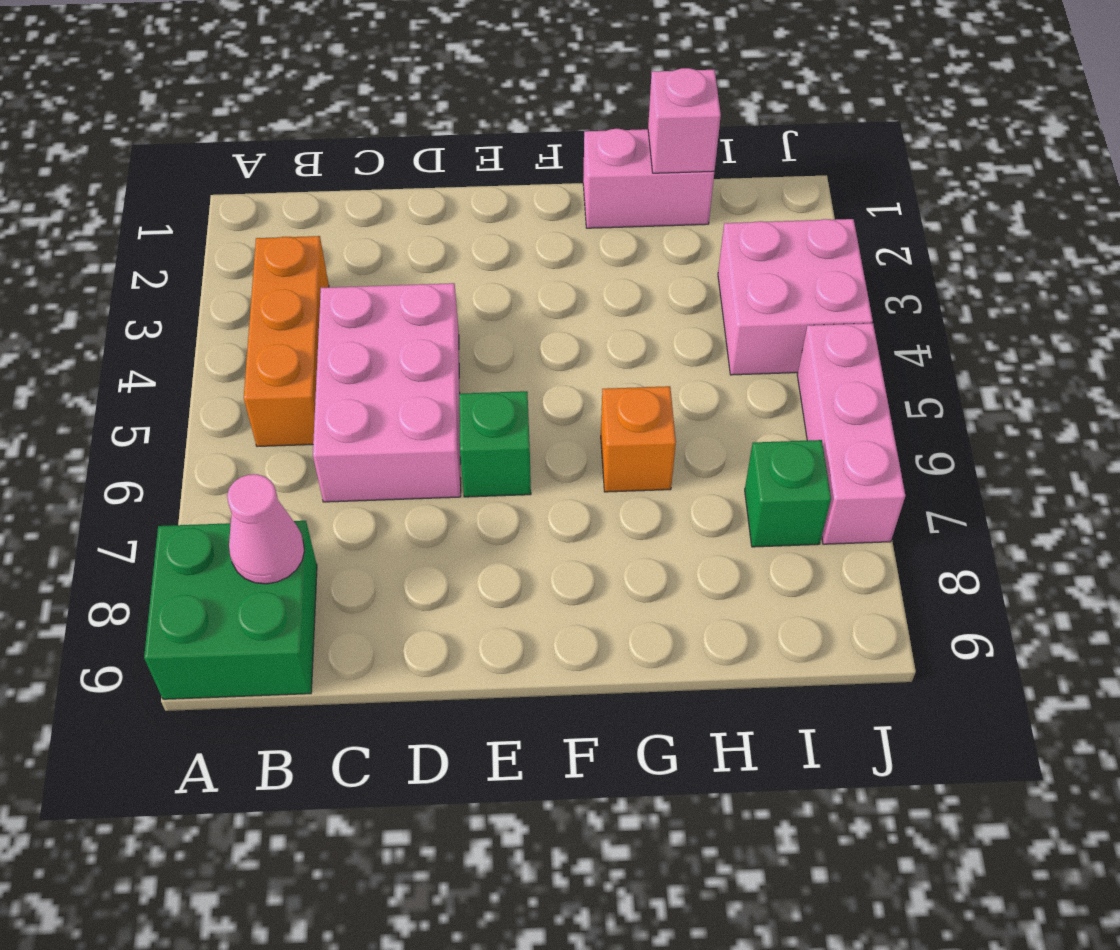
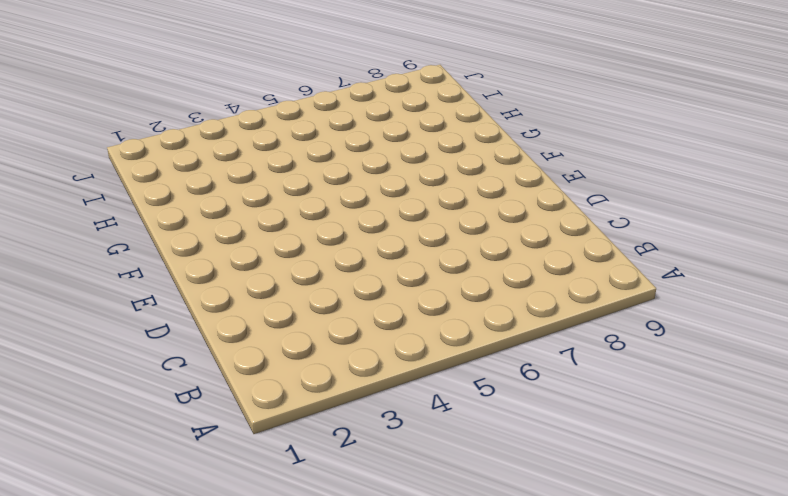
none -> green brick A8:B9 level 1
none -> orange brick B3:B5 level 1

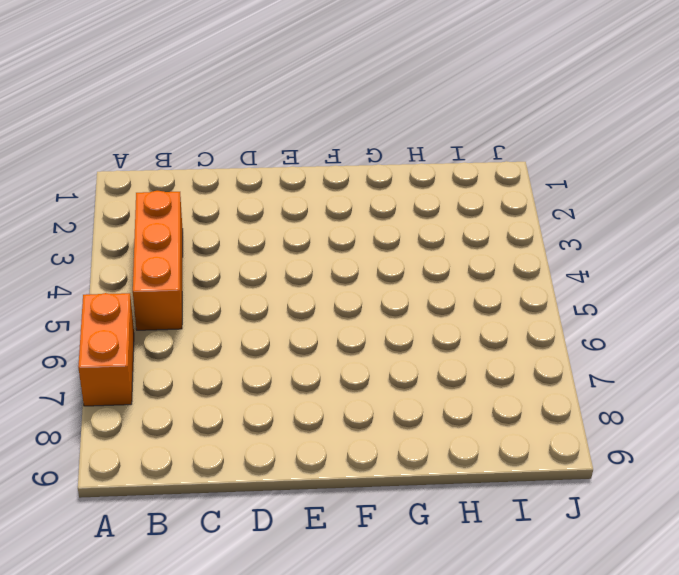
orange brick A6:A7 level 1 -> none
none -> green brick A8:B9 level 1
none -> pink brick C4:D6 level 1

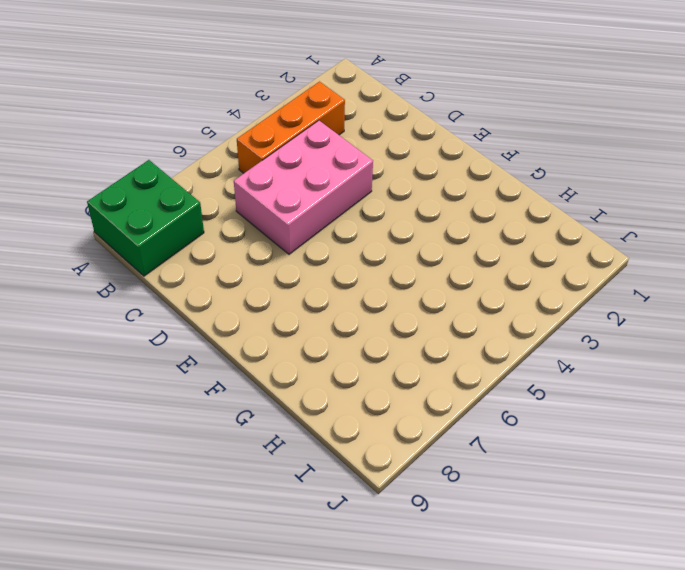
none -> green brick E6 level 1
none -> pink brick G1:H1 level 1

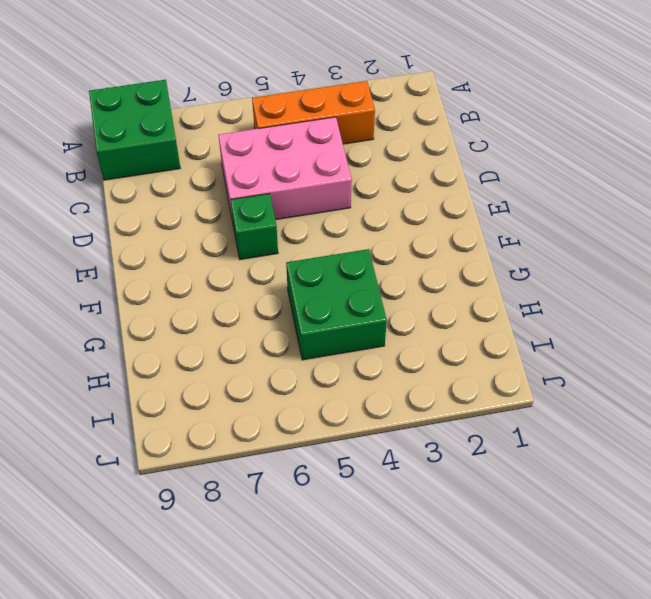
green brick G4:H5 level 1 -> none
none -> pink brick G1:H1 level 1
none -> orange brick G6 level 1

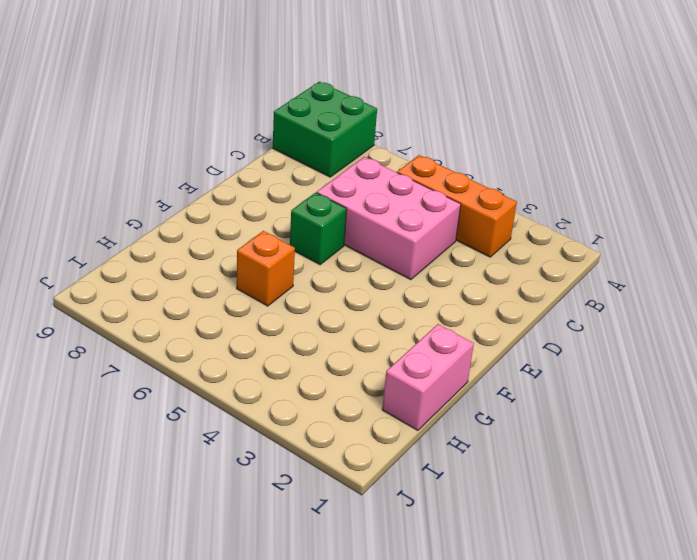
none -> pink brick I3:J4 level 1
none -> green brick I7 level 1

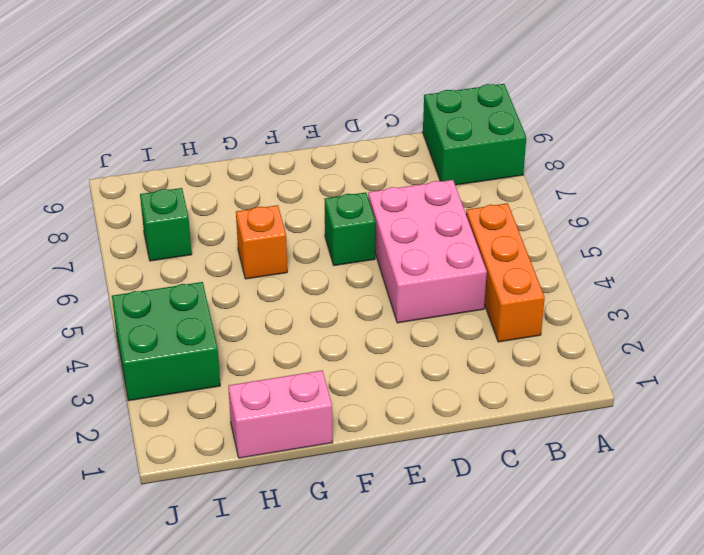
green brick I3:J4 level 1 -> pink brick I3:J4 level 1
none -> pink brick J5:J7 level 1
none -> pink cone B8 level 2

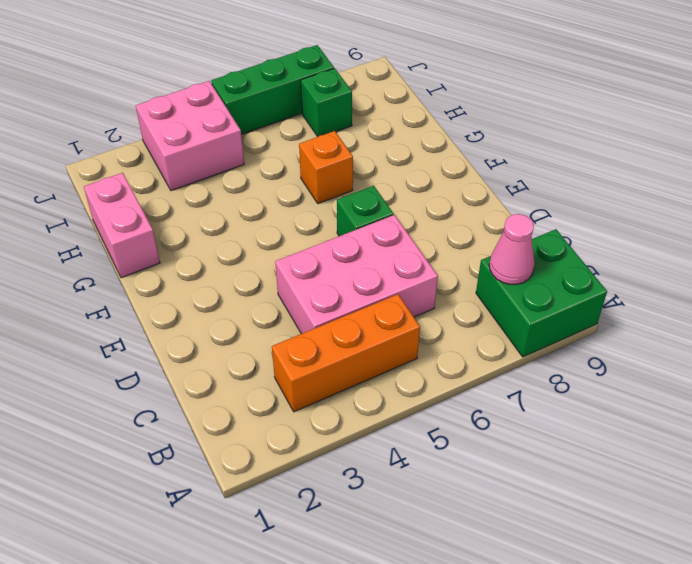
green brick J5:J7 level 1 -> pink brick J5:J7 level 1
none -> pink brick H1 level 2

